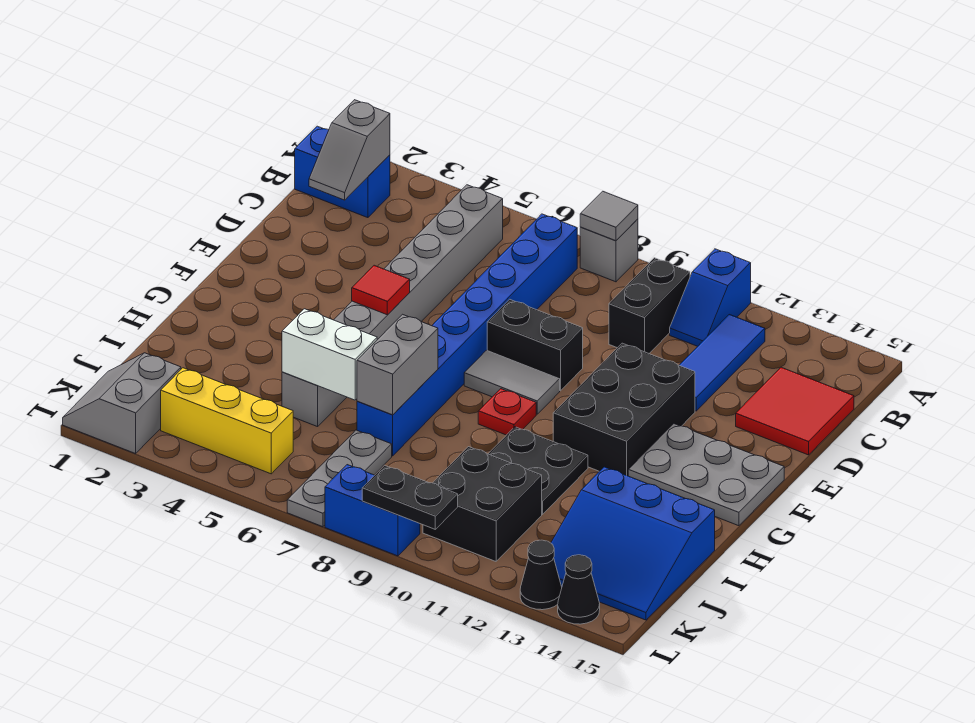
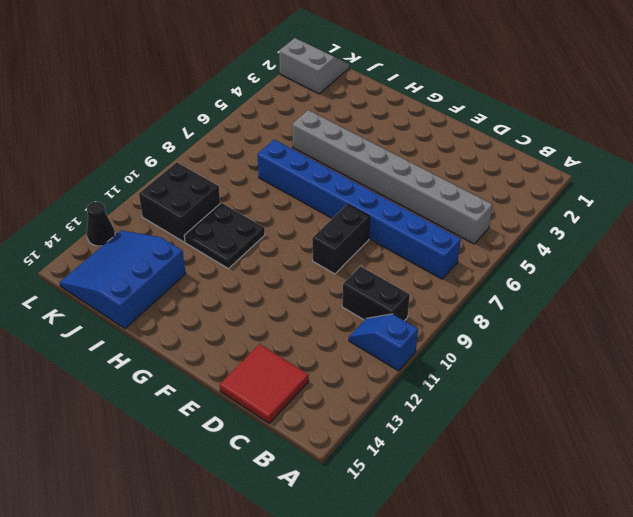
none -> grey brick A8 level 1
none -> blue brick B1:B2 level 1
none -> blue tile B12:D12 level 1

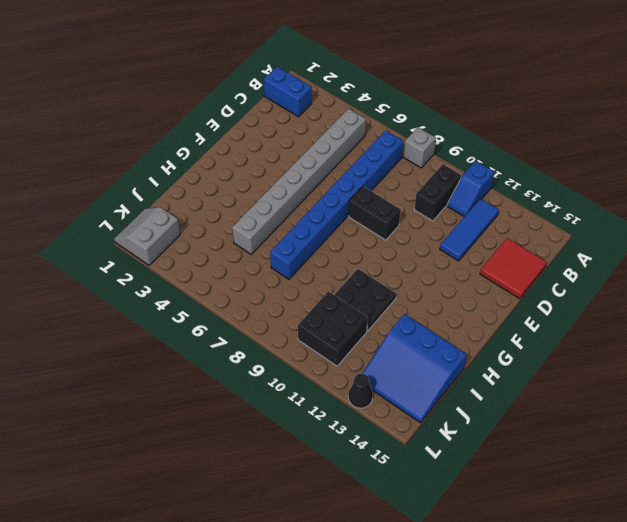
none -> black brick E11:G12 level 1
none -> grey tile F8:F9 level 1
none -> grey plate F13:G15 level 1

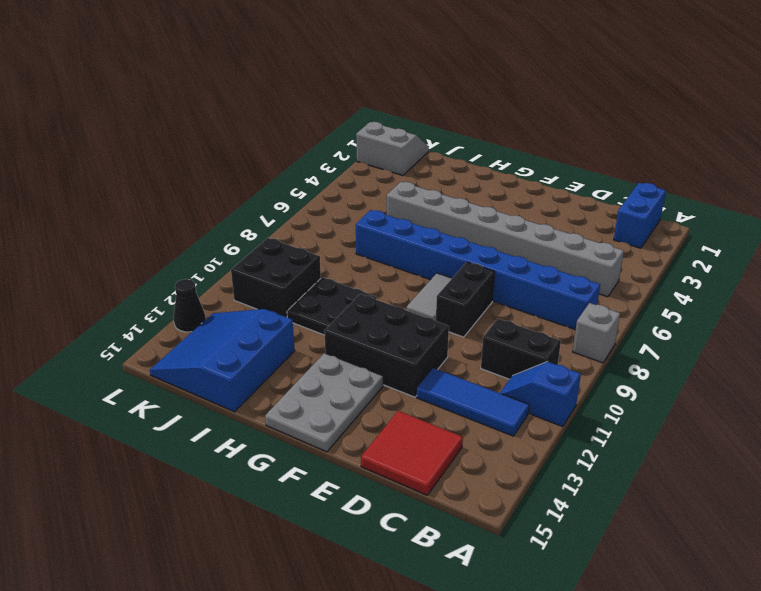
none -> red plate G9 level 1
none -> grey plate J7:L7 level 1
none -> yellow brick K3:K5 level 1

